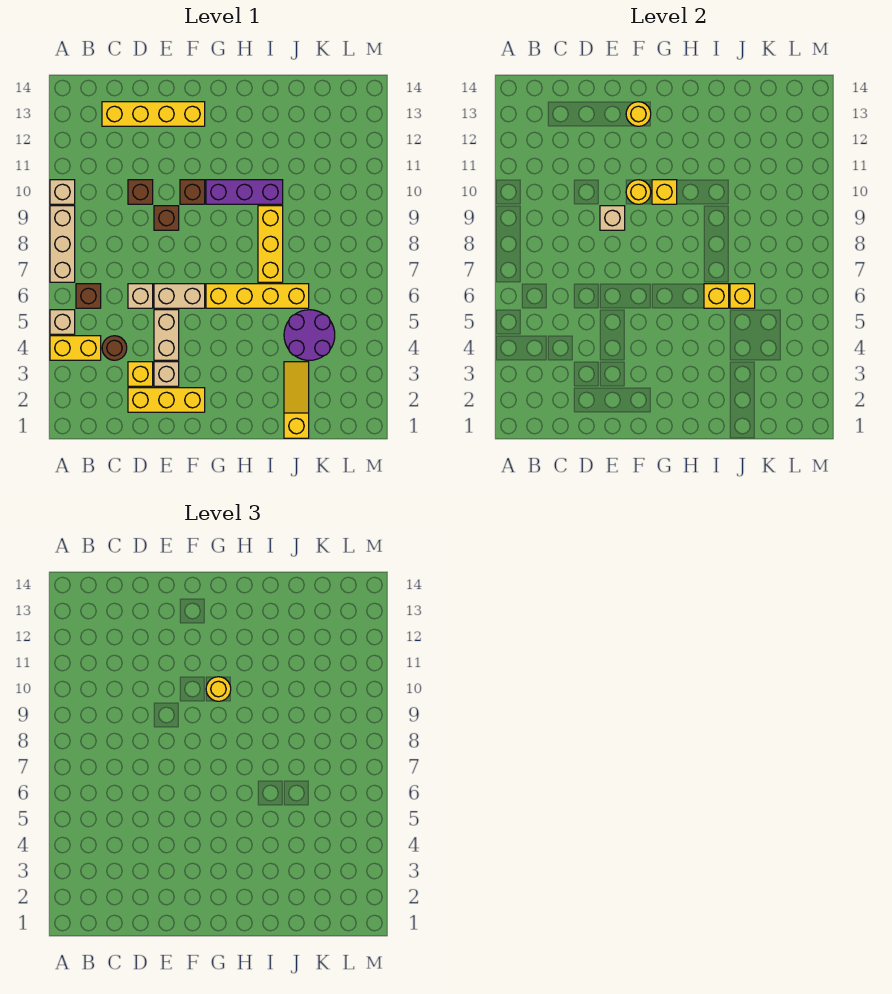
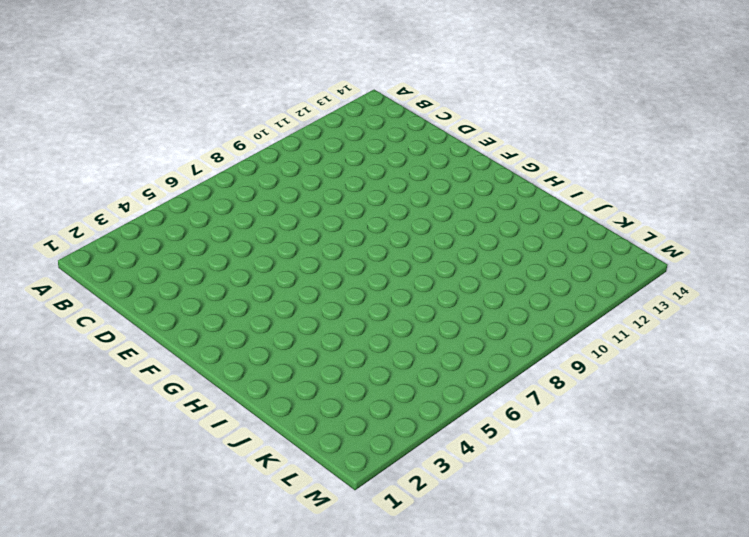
none -> yellow brick A4:B4 level 1
none -> tan brick A5 level 1
none -> tan brick A7:A9 level 1

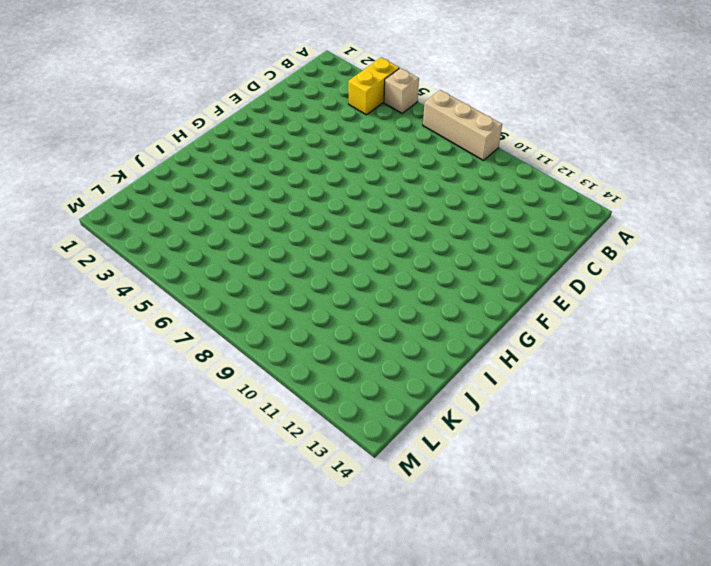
none -> tan brick A10 level 1
none -> brown brick B6 level 1
none -> brown round brick C4 level 1

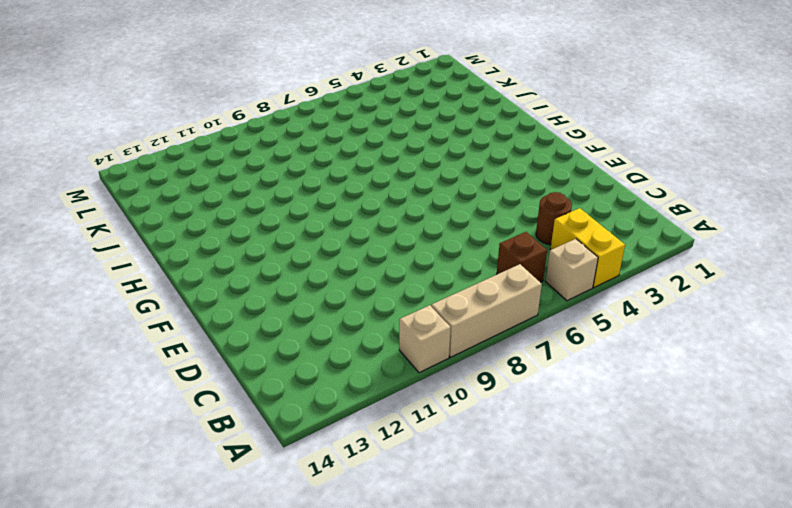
none -> yellow brick C13:F13 level 1
none -> yellow brick D2:F2 level 1
none -> yellow brick D3 level 1

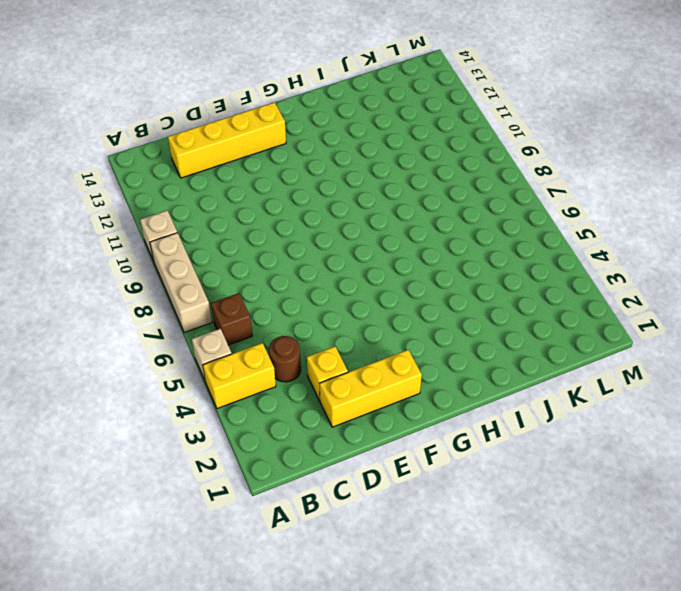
none -> tan brick D6 level 1
none -> brown brick D10 level 1
none -> tan brick E3 level 1

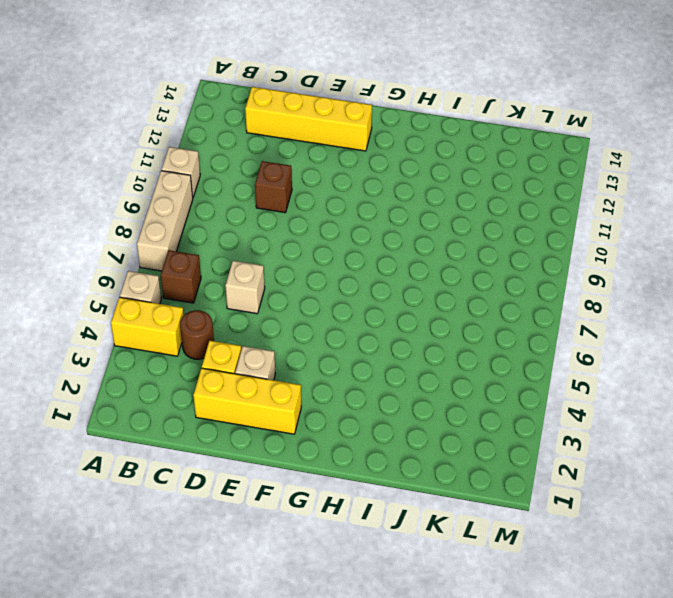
none -> tan brick E4:E5 level 1
none -> tan brick E6:F6 level 1
none -> brown brick E9 level 1

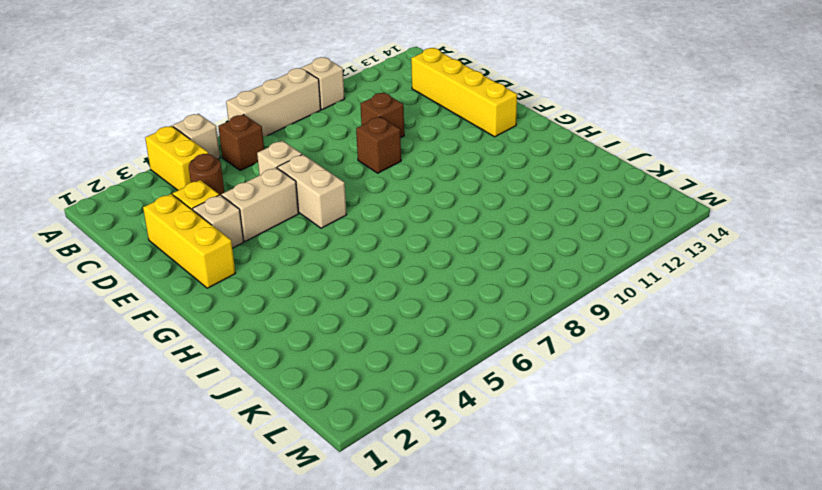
none -> brown brick F10 level 1
none -> yellow brick G6:J6 level 1
none -> purple brick G10:I10 level 1

